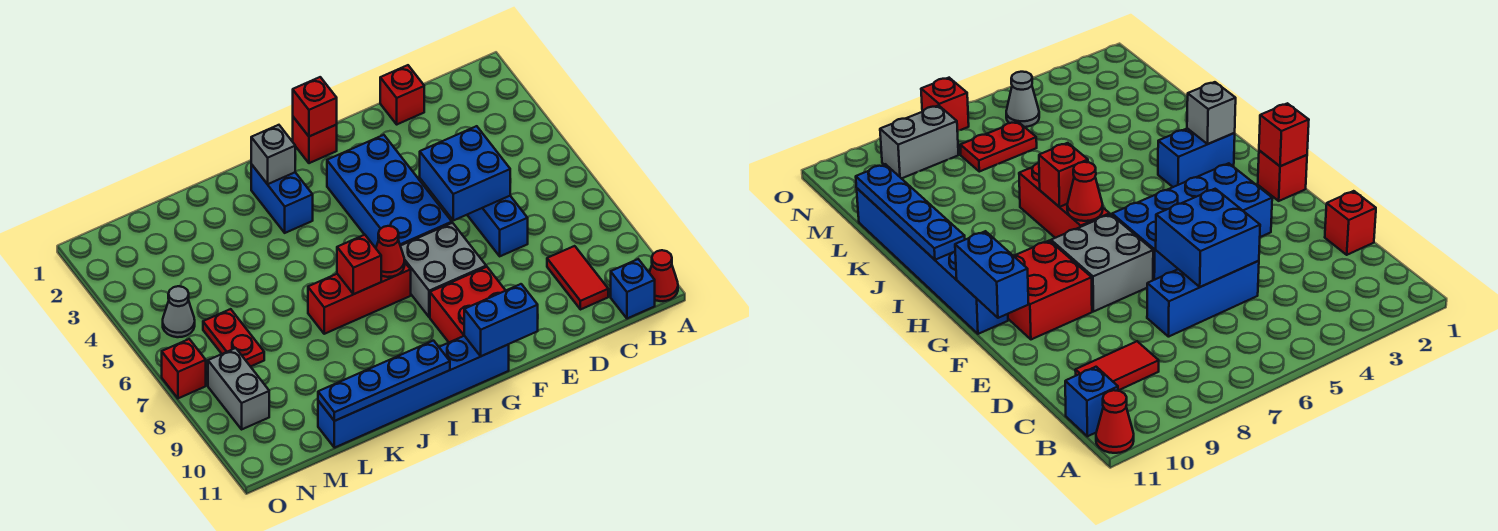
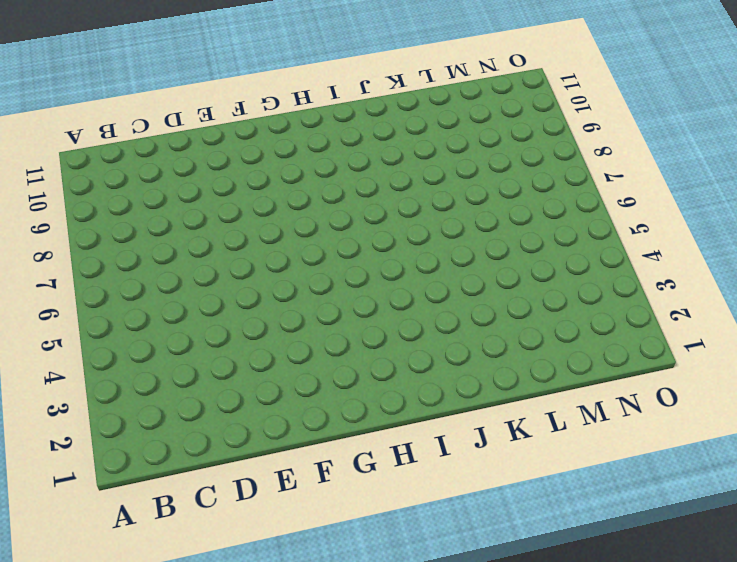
none -> red cone A11 level 1
none -> blue brick B11 level 1
none -> red tile C9:C10 level 1

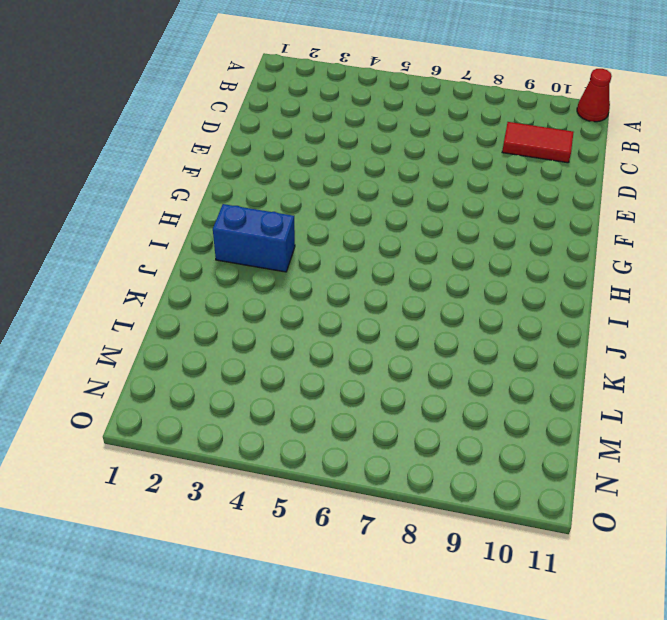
none -> blue brick B11 level 1
none -> red brick D1 level 1
none -> blue brick D5:D7 level 1

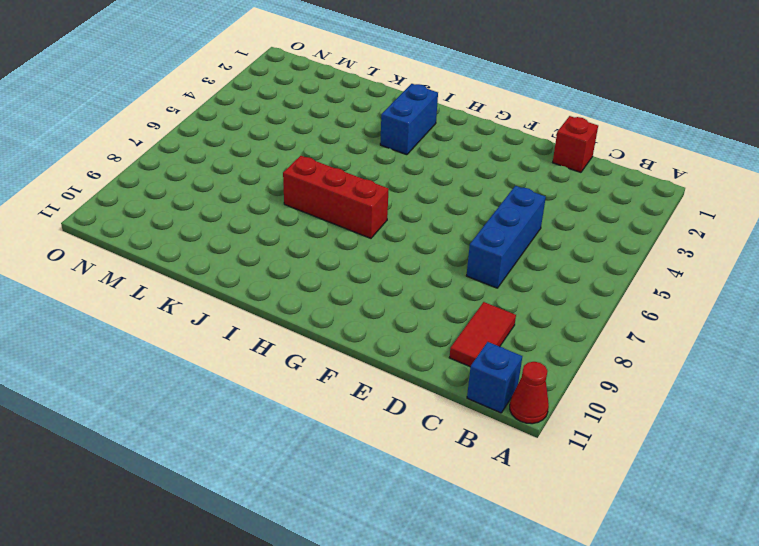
none -> blue brick F3:G6 level 1
none -> grey brick F7:G8 level 1
none -> red brick F9:G10 level 1

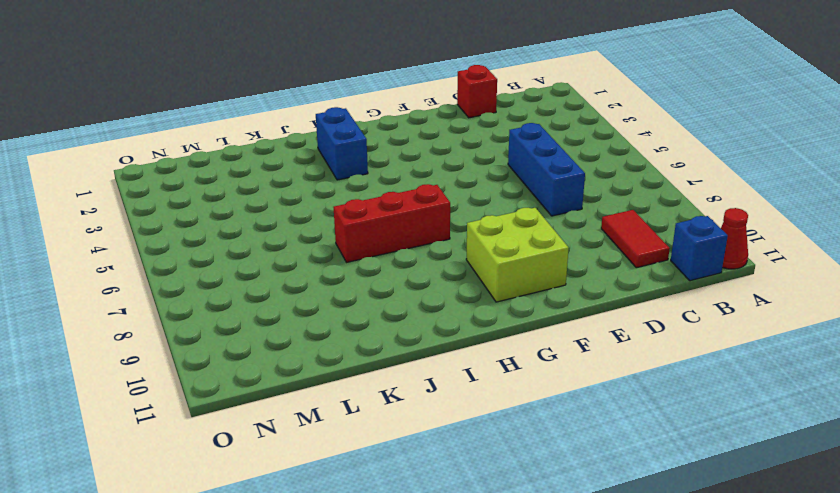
lime brick F9:G10 level 1 -> red brick F9:G10 level 1
none -> blue brick F3:G6 level 1
none -> grey brick F7:G8 level 1
none -> red brick G1 level 1

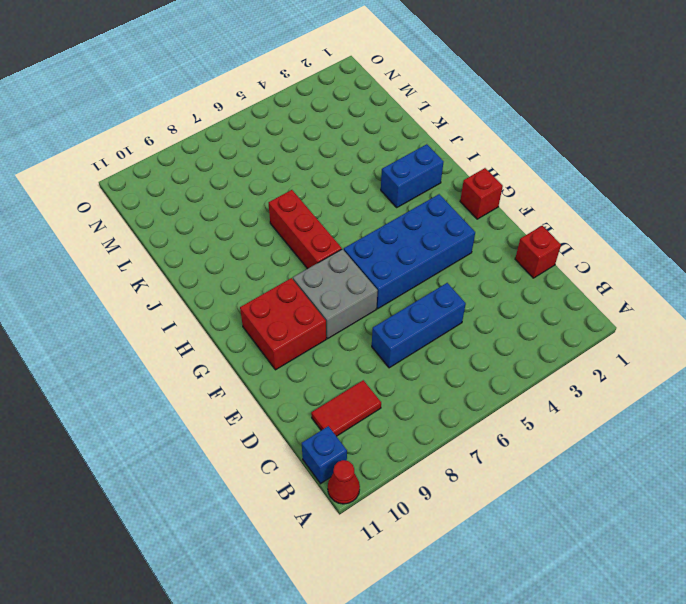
none -> blue brick G11:L11 level 1
none -> red plate M6:M7 level 1
none -> grey cone N5 level 1

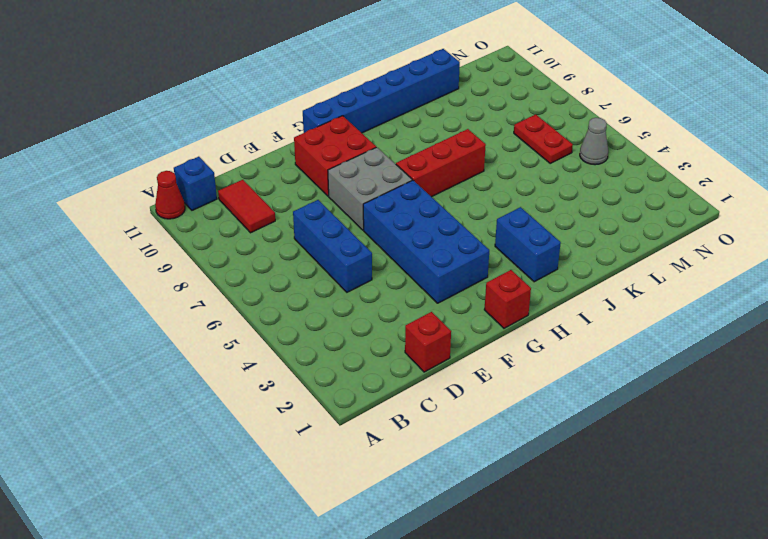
none -> grey brick N8:N9 level 1
none -> red brick O7 level 1
none -> blue brick D5:E6 level 2

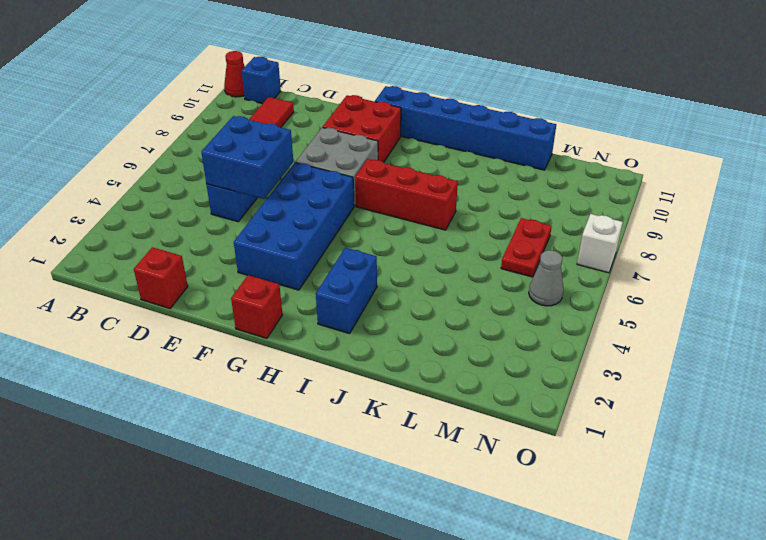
white brick O7 level 1 -> red brick O7 level 1
none -> grey brick N8:N9 level 1
none -> blue brick F11:G11 level 2
none -> red brick G1 level 2

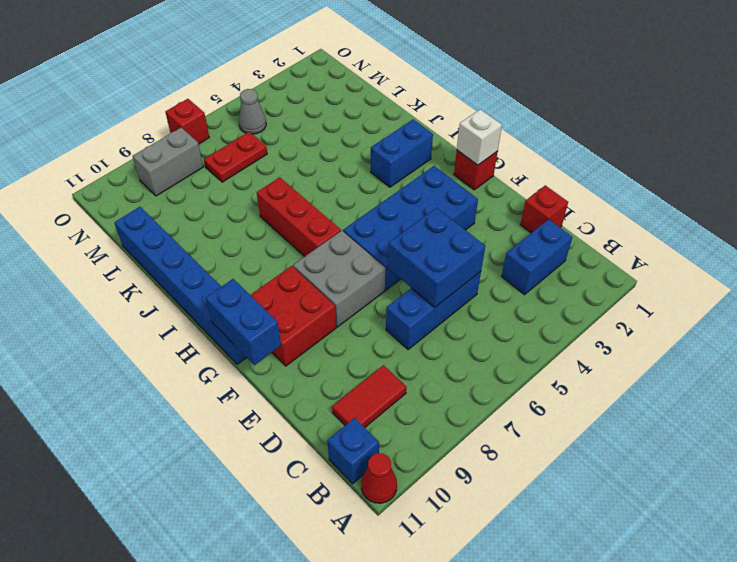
blue brick C2:C3 level 1 -> none
white brick G1 level 2 -> red brick G1 level 2
none -> red cone H7 level 2
none -> grey brick I2 level 2
none -> red brick I7 level 2

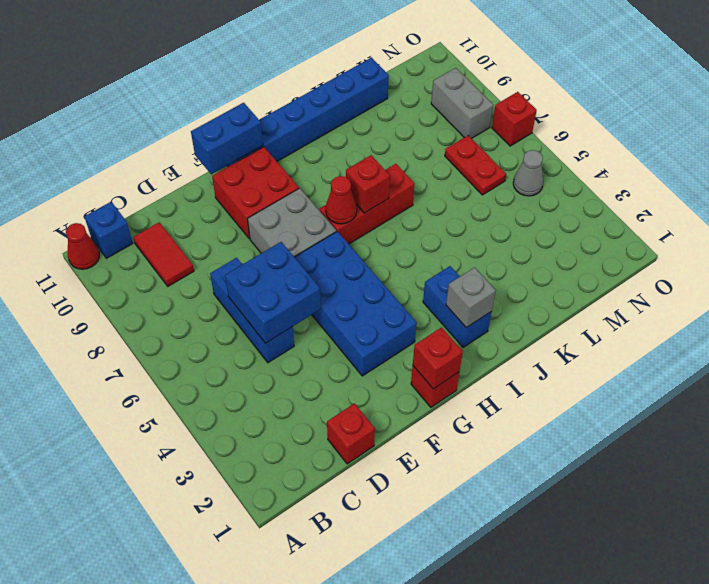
none -> blue plate I11:L11 level 2

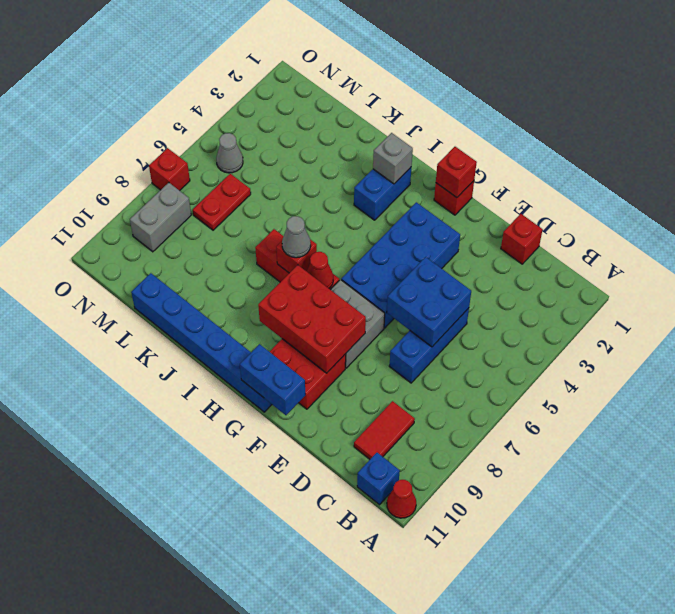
red brick F8:H9 level 2 -> none
grey cone I7 level 3 -> none
none -> blue plate I11:L11 level 2

